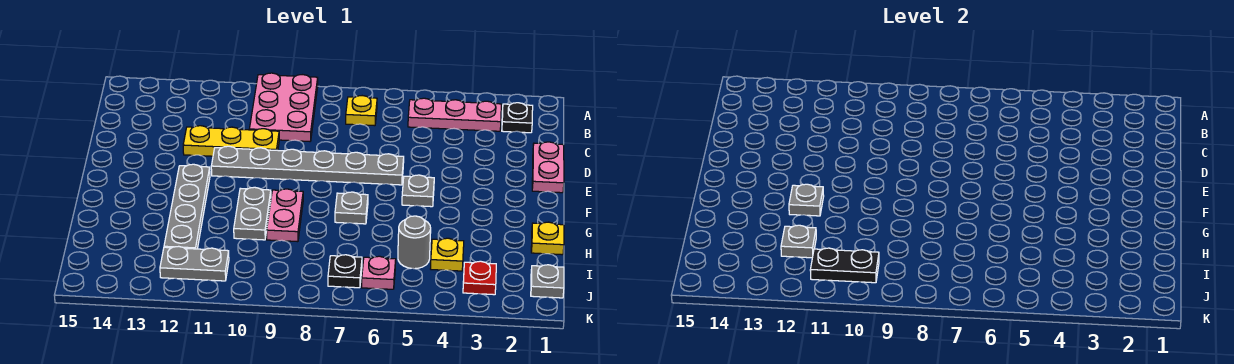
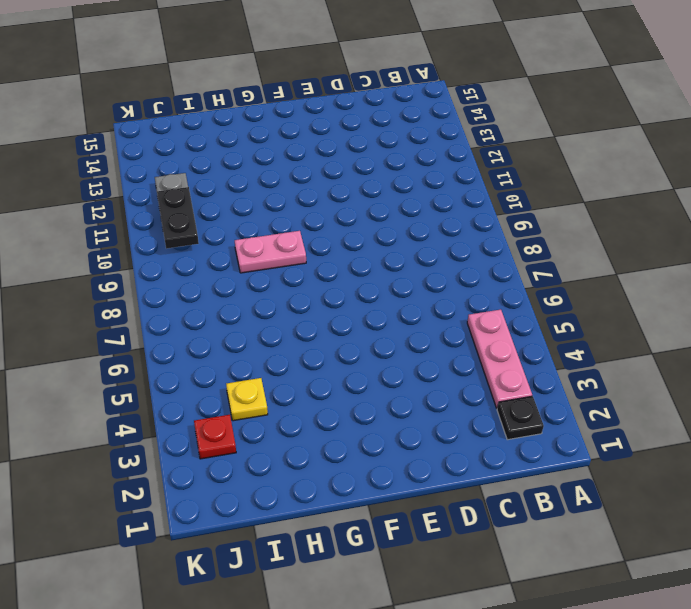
none -> pink plate A9:C10 level 1
none -> yellow plate B7 level 1
none -> pink plate D1:E1 level 1

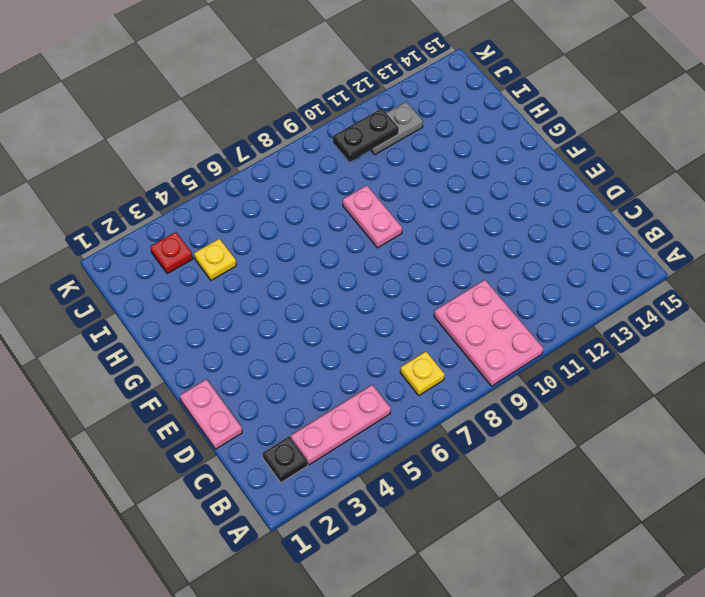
none -> yellow plate D10:D12 level 1
none -> grey plate E6:E11 level 1
none -> grey plate F5 level 1

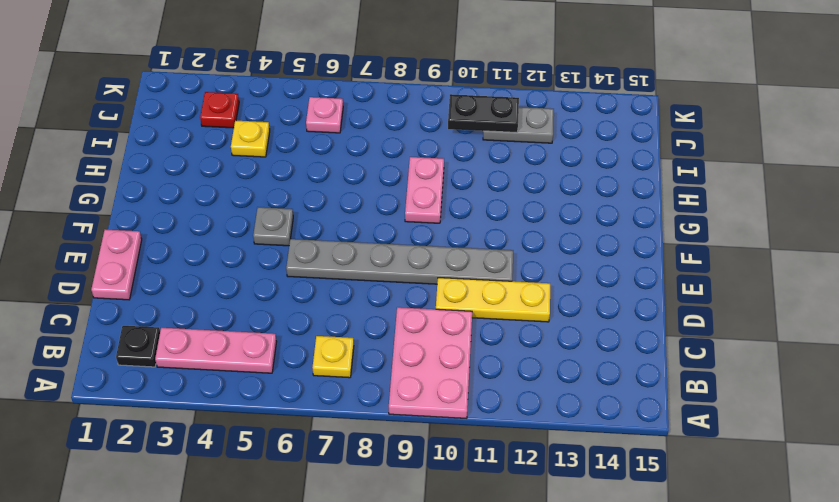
none -> grey plate F12:I12 level 1
none -> grey plate G7 level 1
none -> grey plate G10:H10 level 1

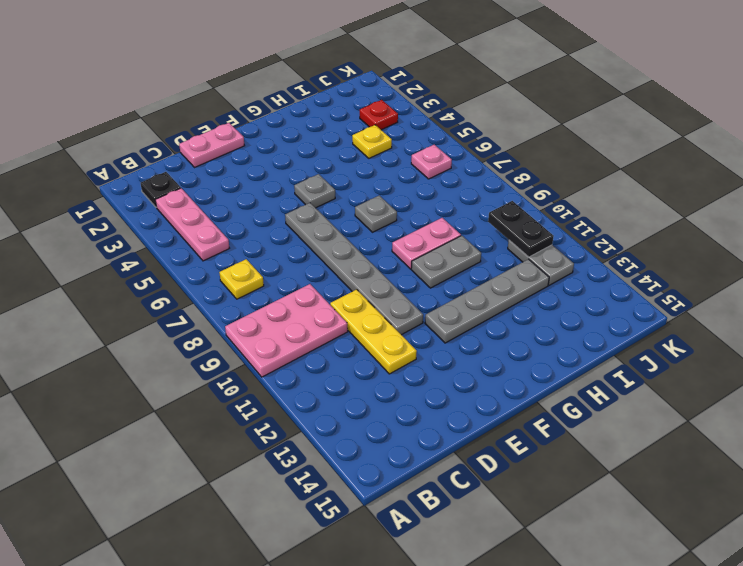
none -> yellow plate H1 level 1
none -> grey round brick I5 level 1
none -> grey plate J1 level 1

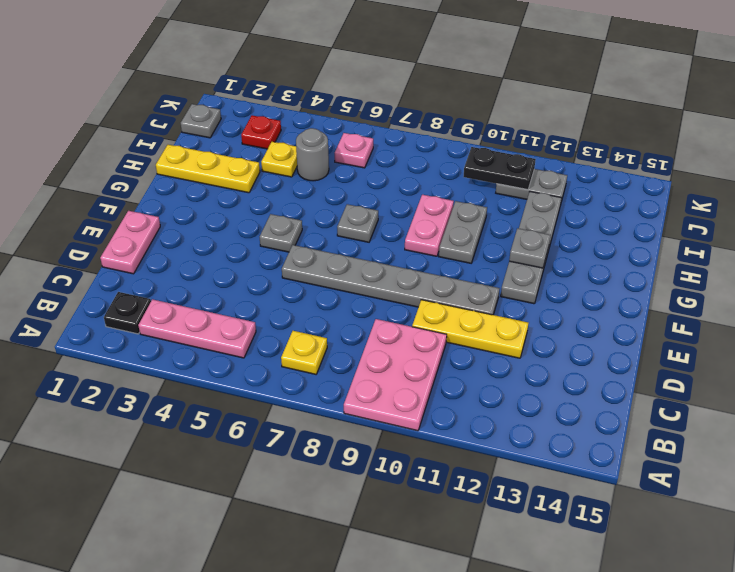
yellow plate H1:H3 level 1 -> yellow plate H1 level 1
none -> black plate J7 level 1
none -> grey plate I12 level 2

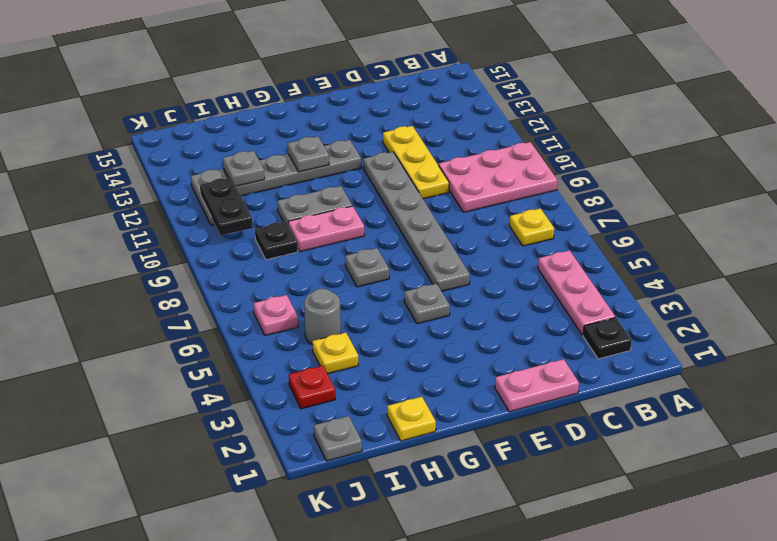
black plate I9 level 1 -> black plate J7 level 1

